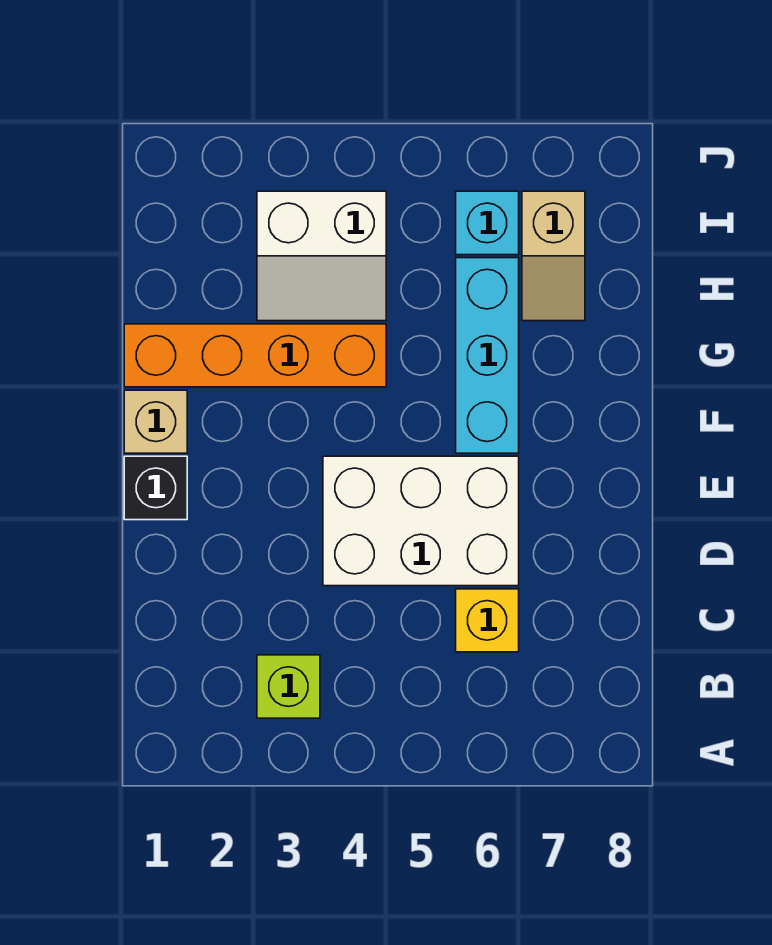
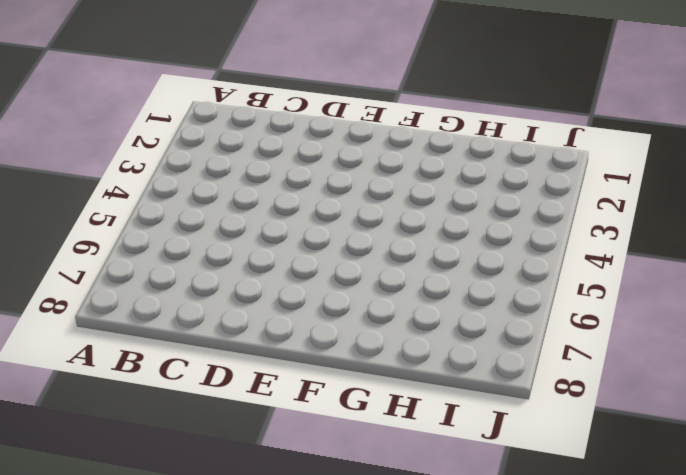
none -> lime brick B3 level 1
none -> yellow brick C6 level 1

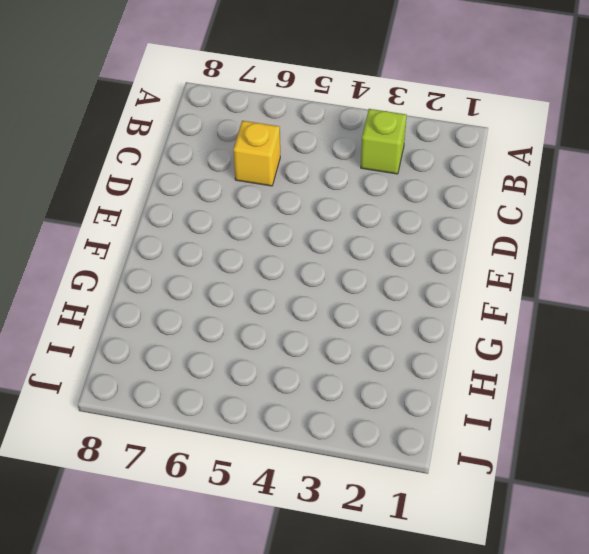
none -> white brick D4:E6 level 1
none -> black brick E1 level 1

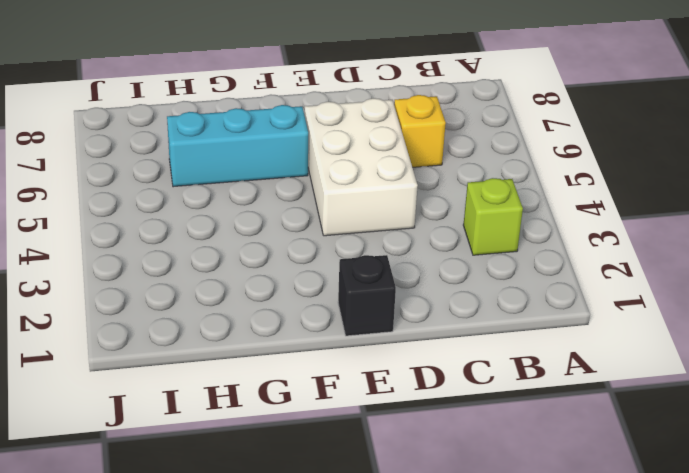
none -> tan brick F1 level 1
none -> orange brick G1:G4 level 1

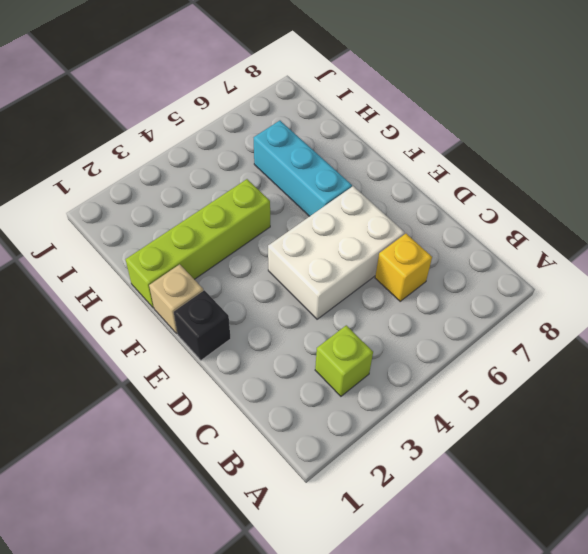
lime brick G1:G4 level 1 -> orange brick G1:G4 level 1
none -> white slope H3:I4 level 1 top I
none -> tan slope H7:I7 level 1 top I

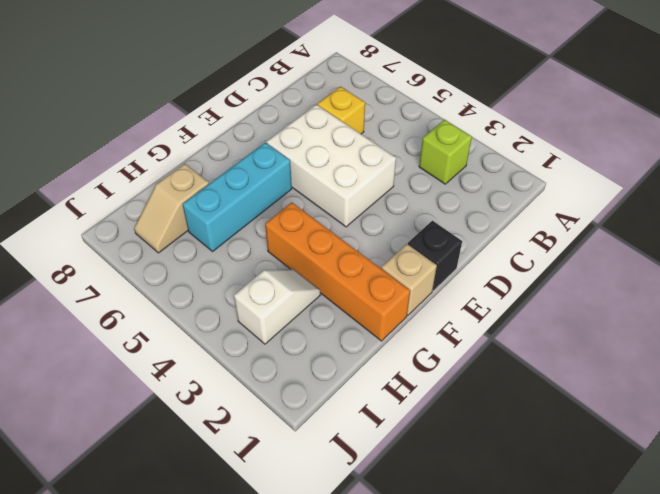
white slope H3:I3 level 1 top I -> white slope H3:I4 level 1 top I
tan slope H7:I7 level 1 top H -> tan slope H7:I7 level 1 top I
none -> cyan brick I6 level 1

